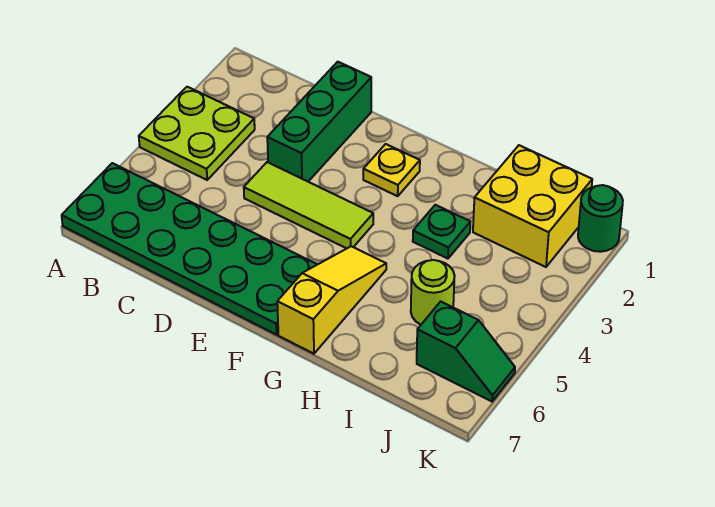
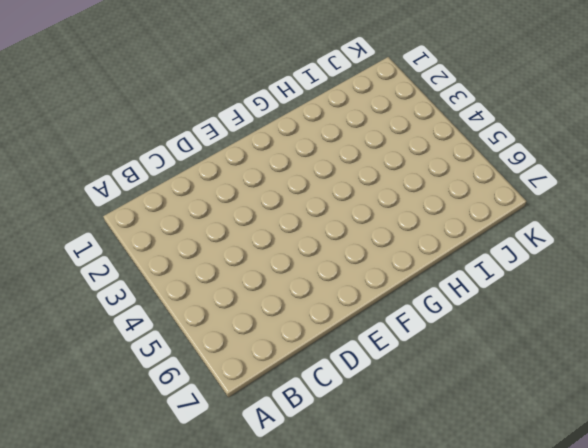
none -> lime plate A3:B4 level 1
none -> green plate A6:F7 level 1

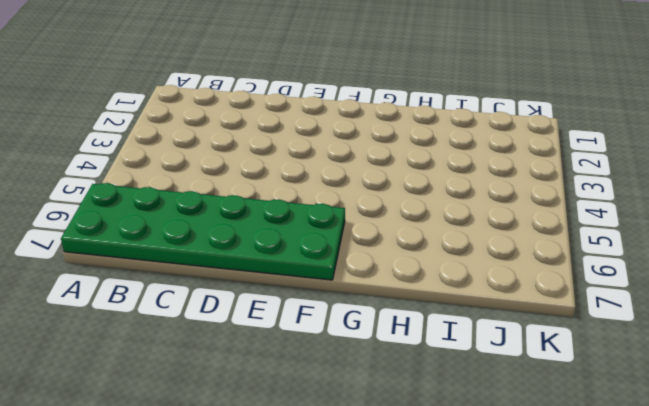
none -> lime plate A3:B4 level 1
none -> green brick D1:D3 level 1

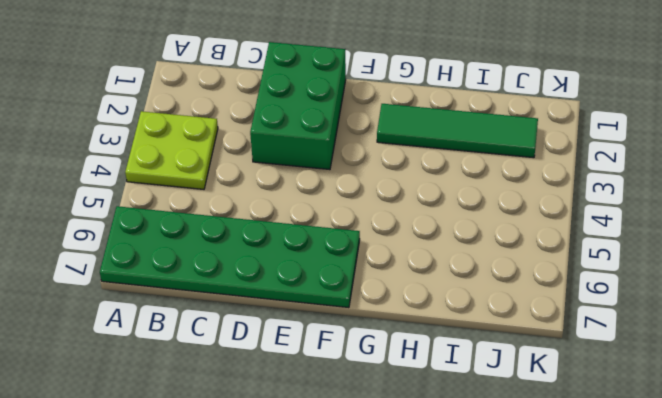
green brick D1:E3 level 1 -> green brick D1:D3 level 1
green tile G2:J2 level 1 -> yellow brick I1:J2 level 1
none -> lime tile D4:F4 level 1
none -> yellow plate F2 level 1

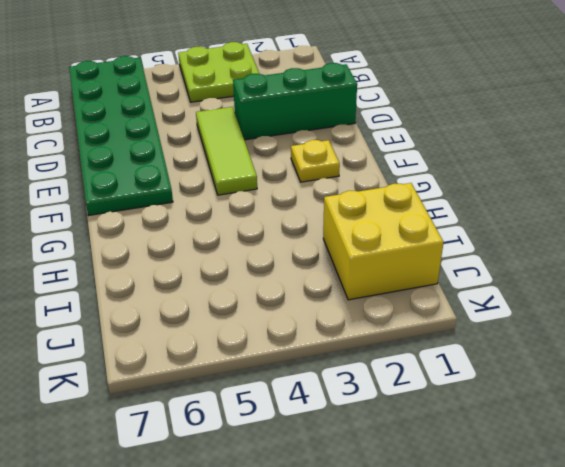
none -> yellow slope G5:G7 level 1 top 7
none -> green plate H3 level 1

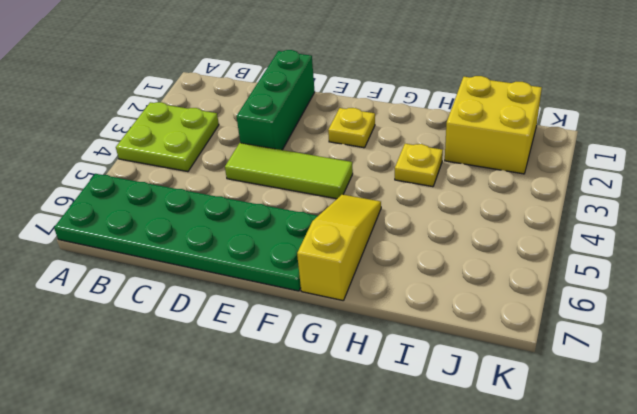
yellow plate H3 level 1 -> green plate H3 level 1
none -> lime round brick I5 level 1
none -> green slope J6:K6 level 1 top J

